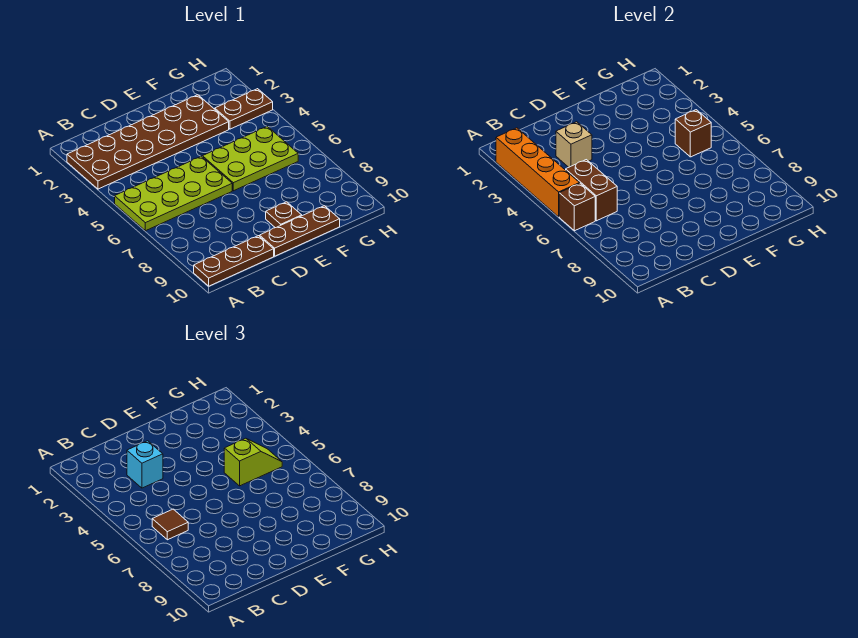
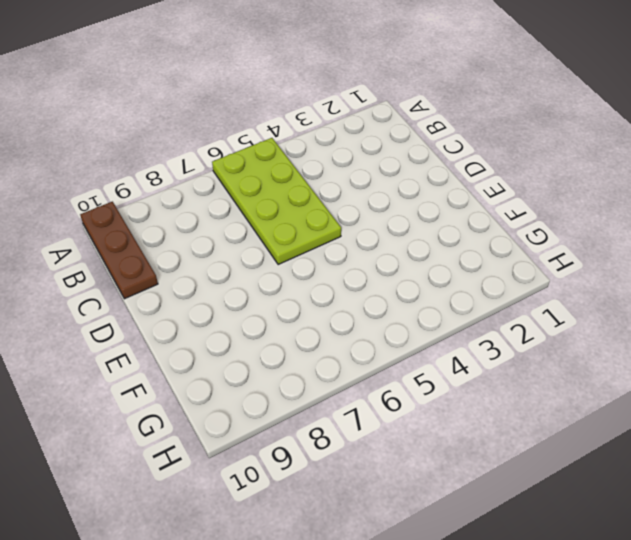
none -> brown plate A2:F3 level 1
none -> brown plate D10:F10 level 1
none -> lime plate E5:G6 level 1

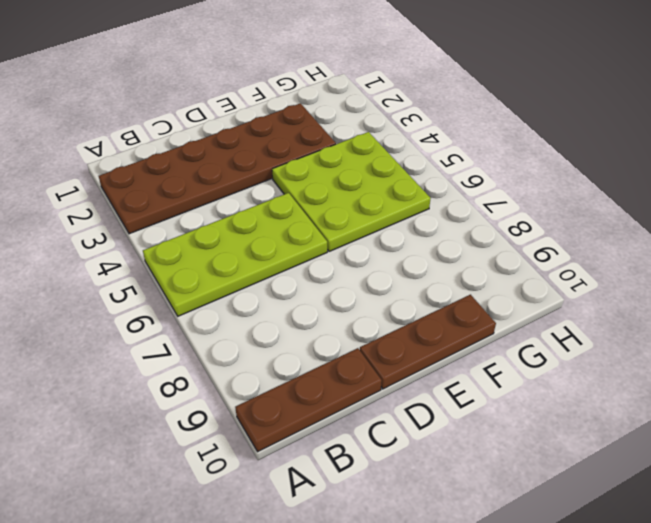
lime plate E4:G6 level 1 -> lime plate E5:G6 level 1
none -> brown plate E9 level 1
none -> brown plate G3:H3 level 1
none -> orange brick A2:A5 level 2

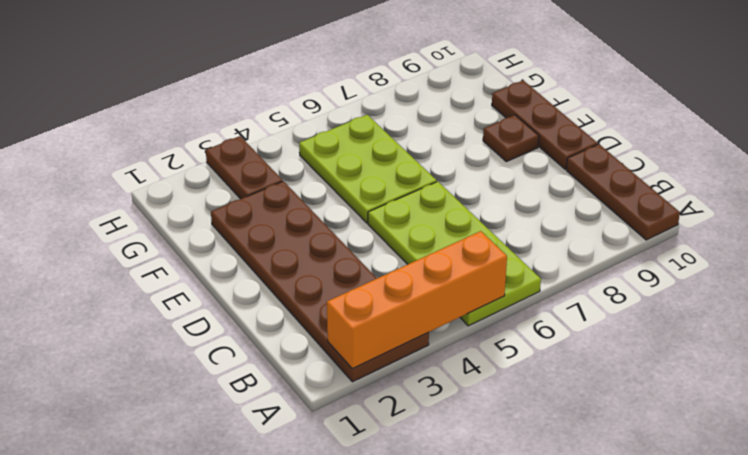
none -> brown brick A6 level 2
none -> brown brick B5:B6 level 2
none -> tan brick C3 level 2

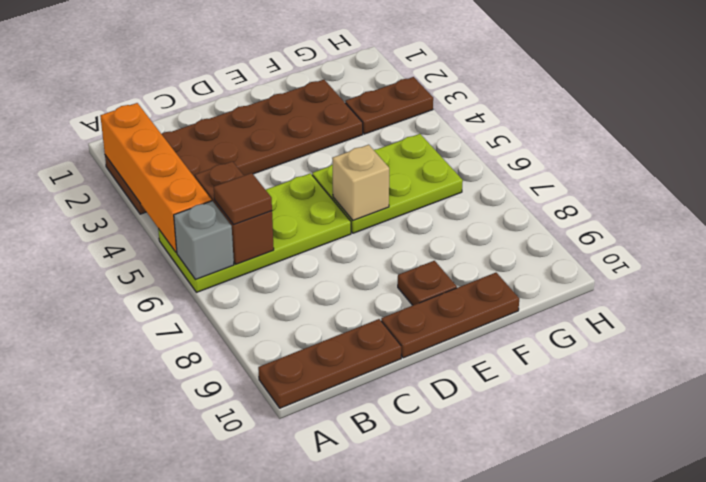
grey brick A6 level 2 -> brown brick A6 level 2
tan brick E6 level 2 -> tan brick C3 level 2
none -> brown brick G5 level 2
none -> cyan brick C3 level 3
none -> lime slope F5:G5 level 3 top F

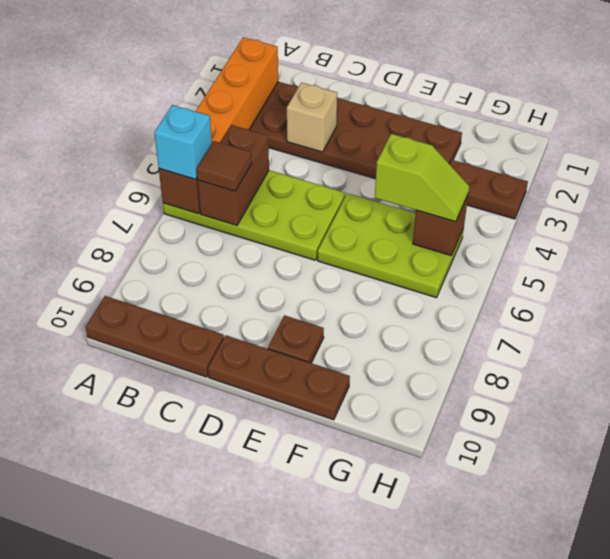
cyan brick A6 level 3 -> cyan brick C3 level 3

